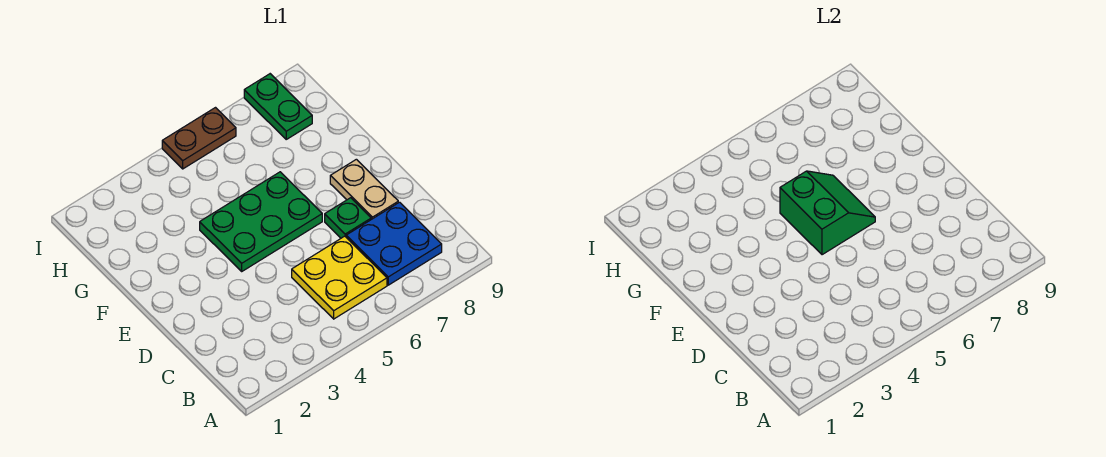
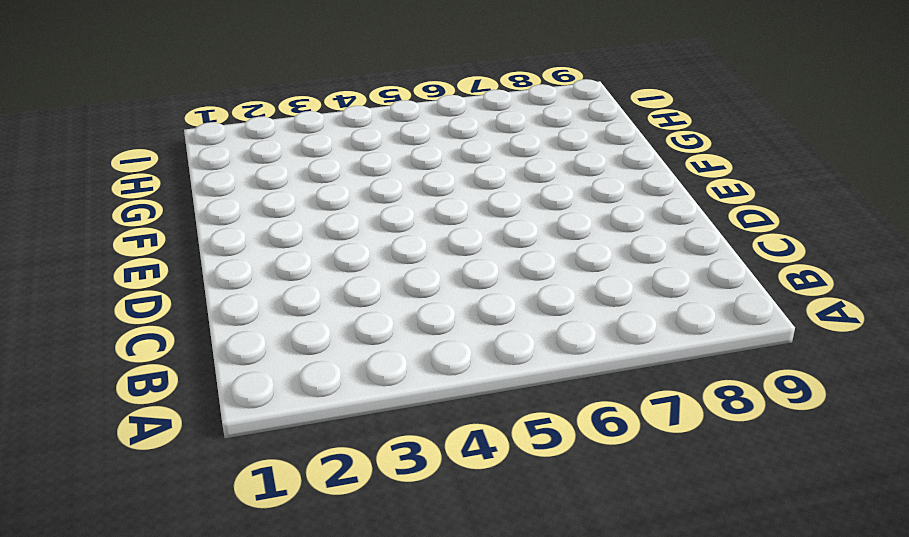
none -> yellow plate B5:C6 level 1
none -> blue plate B7:C8 level 1

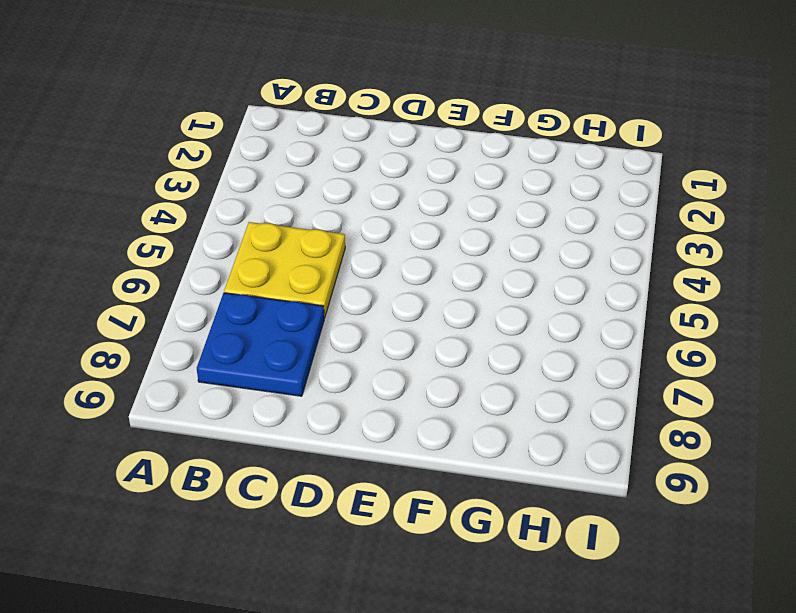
none -> green plate D7 level 1
none -> tan plate D8:E8 level 1

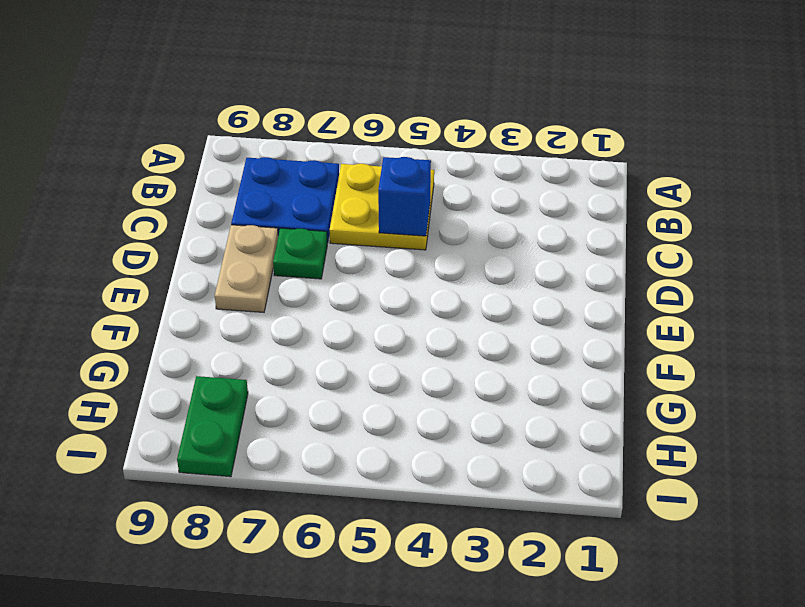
blue brick C5 level 2 -> none
none -> green plate E4:F6 level 1
none -> brown plate I5:I6 level 1

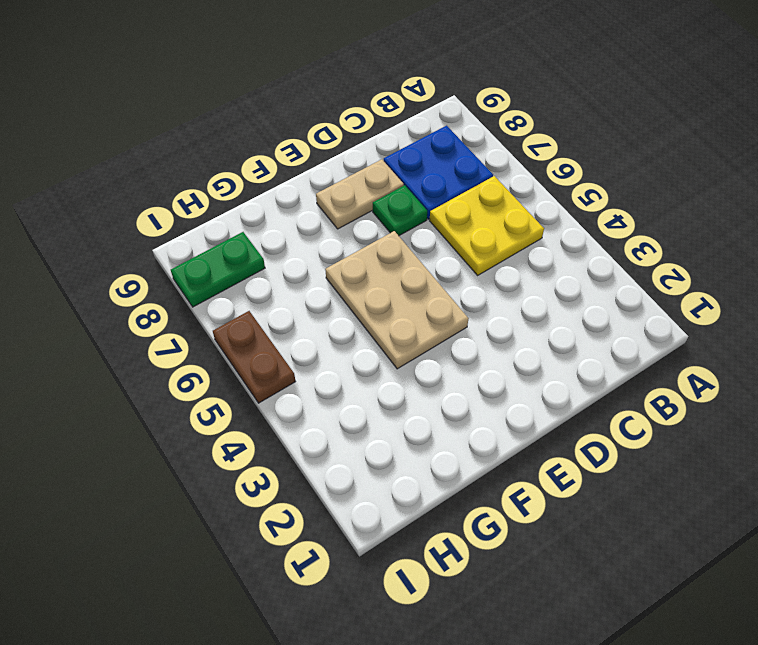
tan plate E4:F6 level 1 -> green plate E4:F6 level 1
none -> green slope E5:F6 level 2 top 5

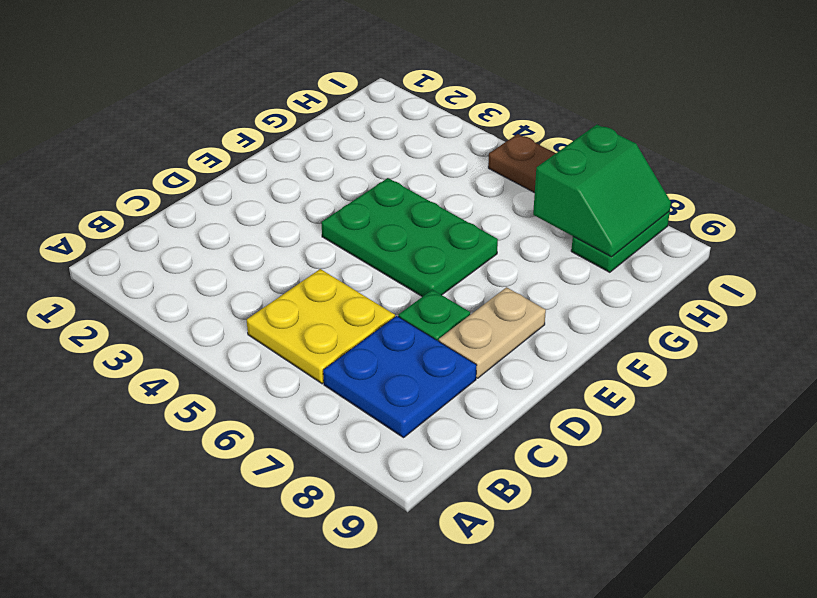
green slope H7:I8 level 2 top 7 -> green slope E5:F6 level 2 top 5

